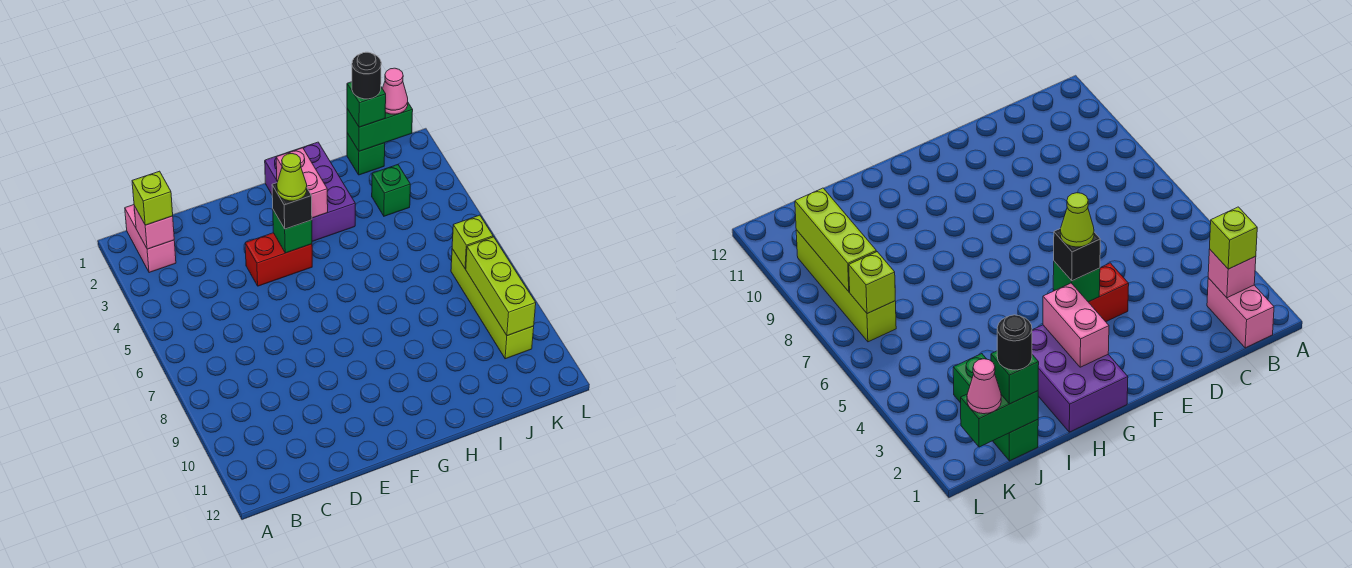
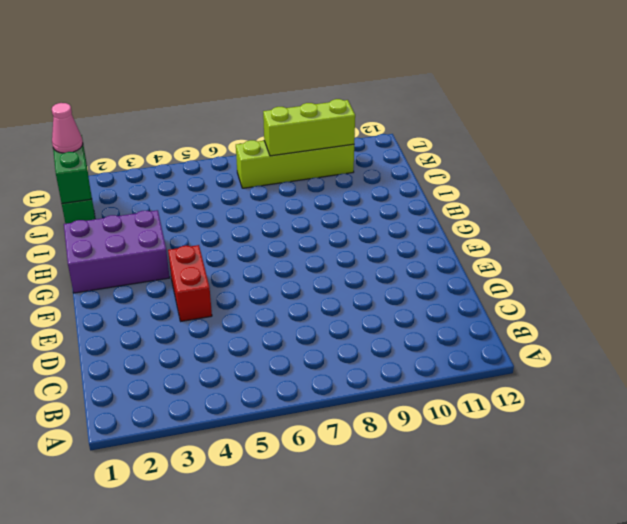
none -> pink brick B1:B2 level 1
none -> green brick J3 level 1
none -> pink brick B2 level 2

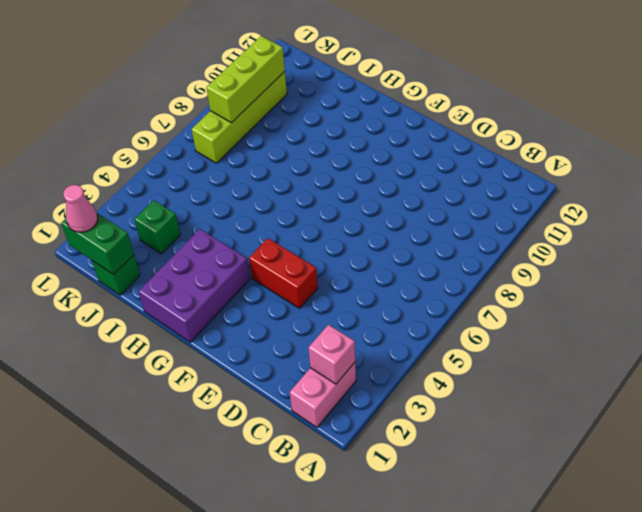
none -> green brick F4 level 2
none -> pink brick G2:G3 level 2
none -> lime brick K7 level 2

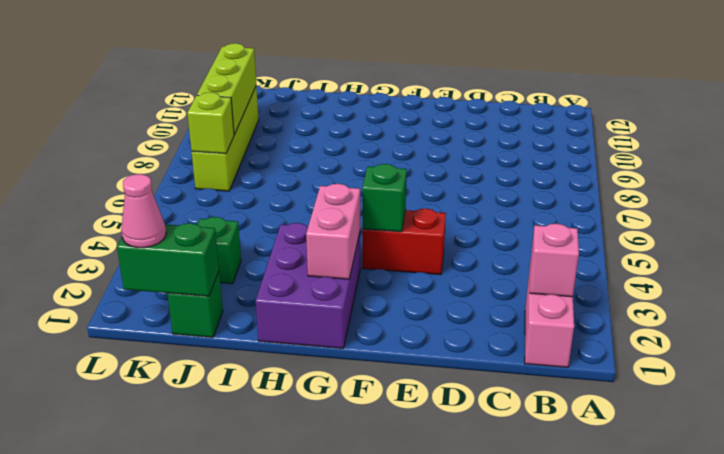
none -> lime brick B2 level 3
none -> black brick F4 level 3
none -> green brick J1 level 3

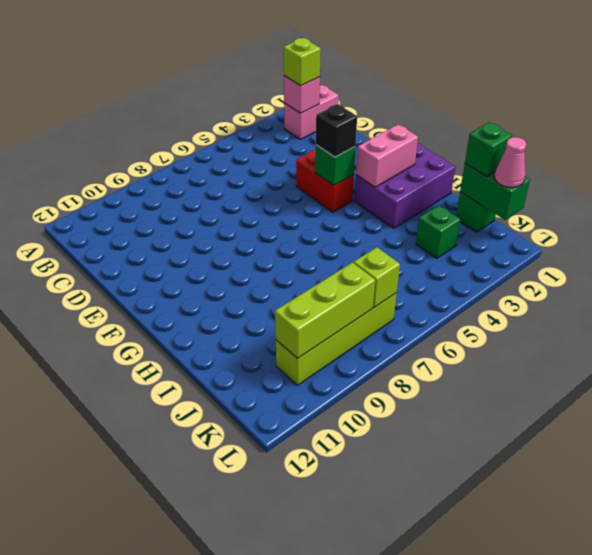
none -> lime cone F4 level 4
none -> black round brick J1 level 4

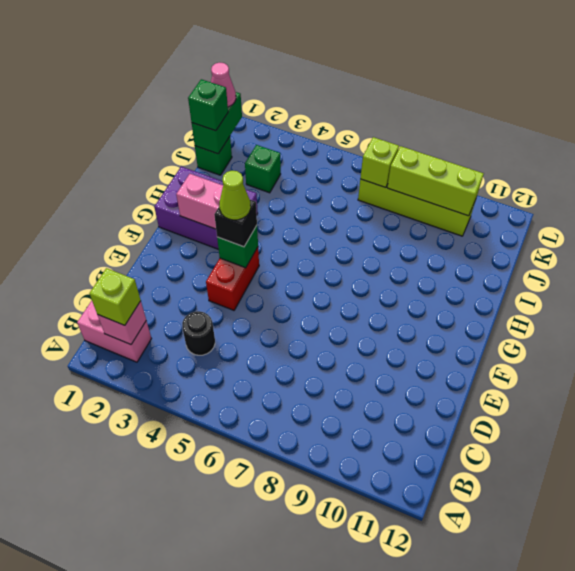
black round brick C4 level 1 -> black round brick J1 level 4

